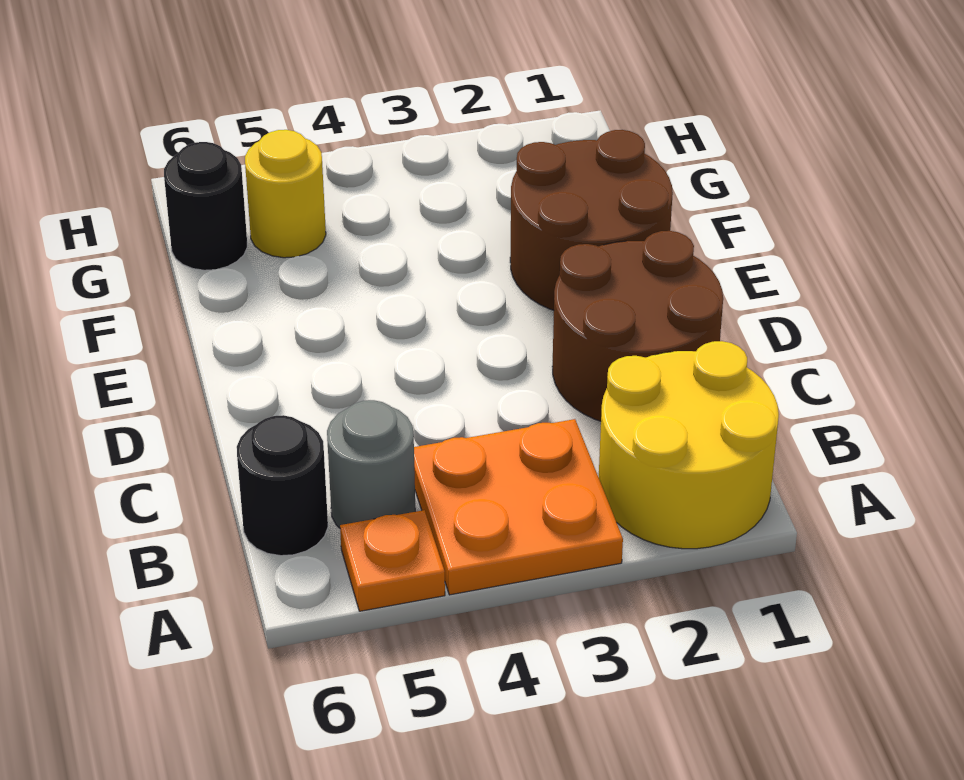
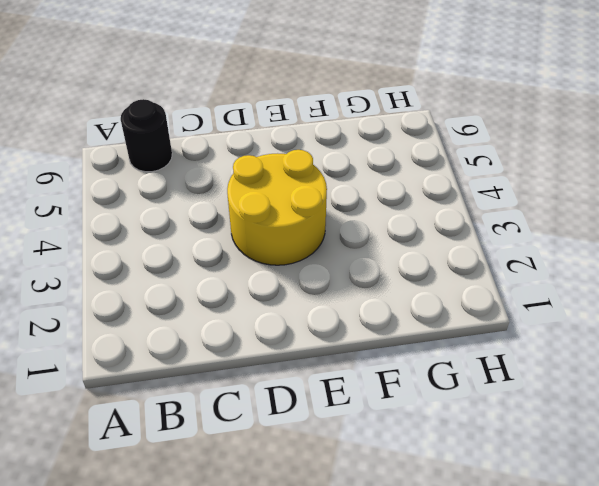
yellow round brick D3:E4 level 1 -> yellow round brick A1:B2 level 1
none -> orange plate A3:B4 level 1
none -> orange plate A5 level 1

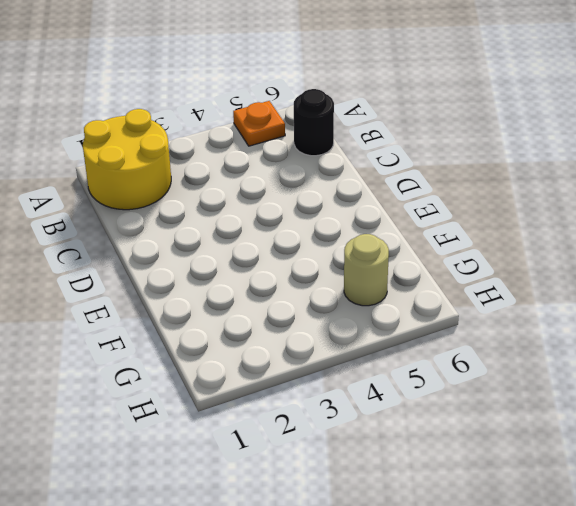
tan round brick G5 level 1 -> yellow round brick G5 level 1
none -> orange plate A3:B4 level 1
none -> grey round brick B5 level 1

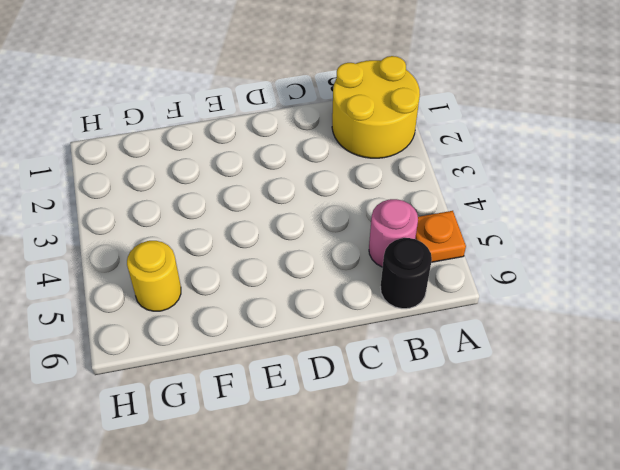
pink round brick B5 level 1 -> grey round brick B5 level 1
none -> orange plate A3:B4 level 1
none -> brown round brick C1:D2 level 1

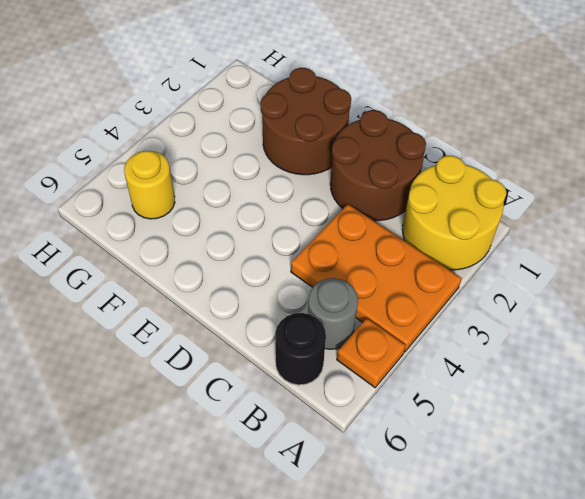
orange plate A3:C4 level 1 -> orange plate A3:B4 level 1
none -> black round brick G6 level 1

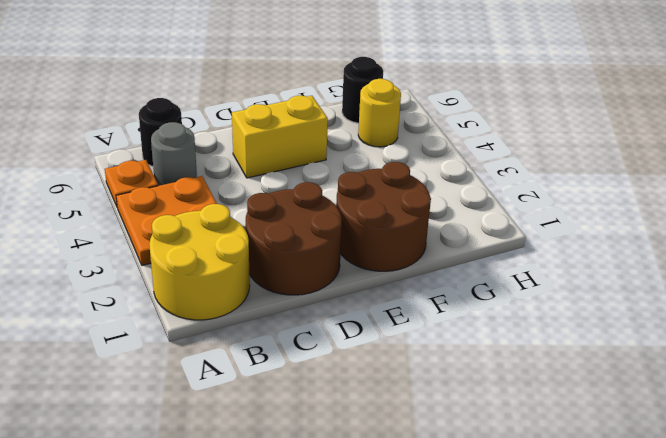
yellow brick D5:E5 level 1 -> none

